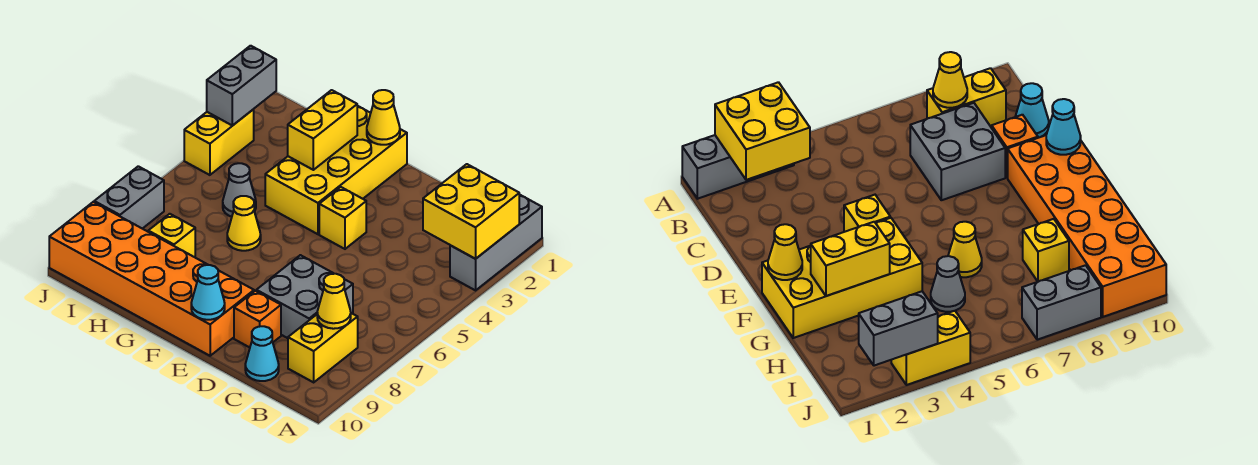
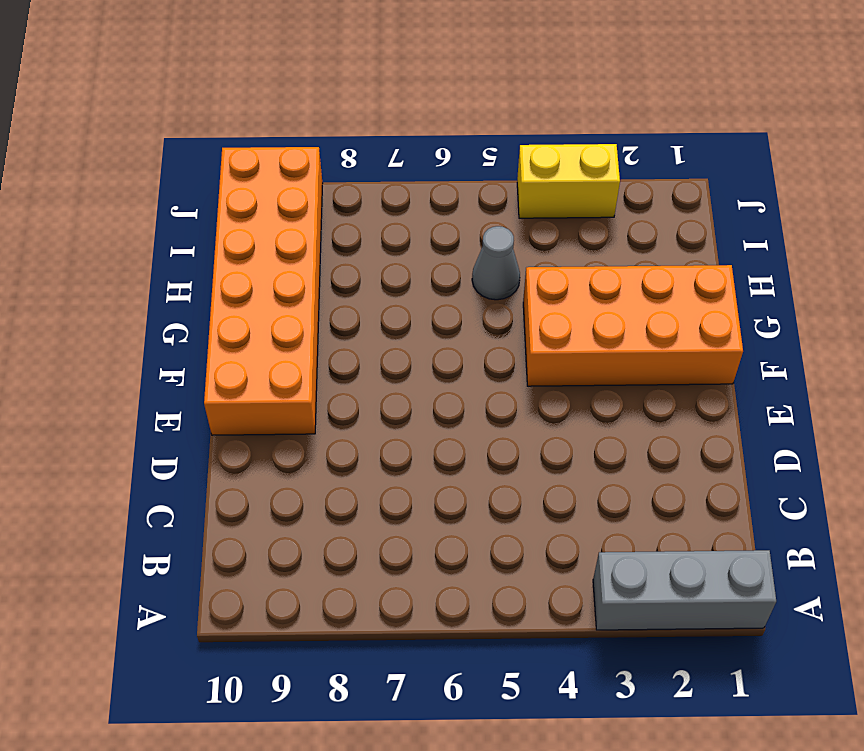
orange brick F1:G4 level 1 -> yellow brick F1:G4 level 1
none -> yellow brick B8:B9 level 1
none -> grey brick C7:D8 level 1
none -> cyan cone C10 level 1

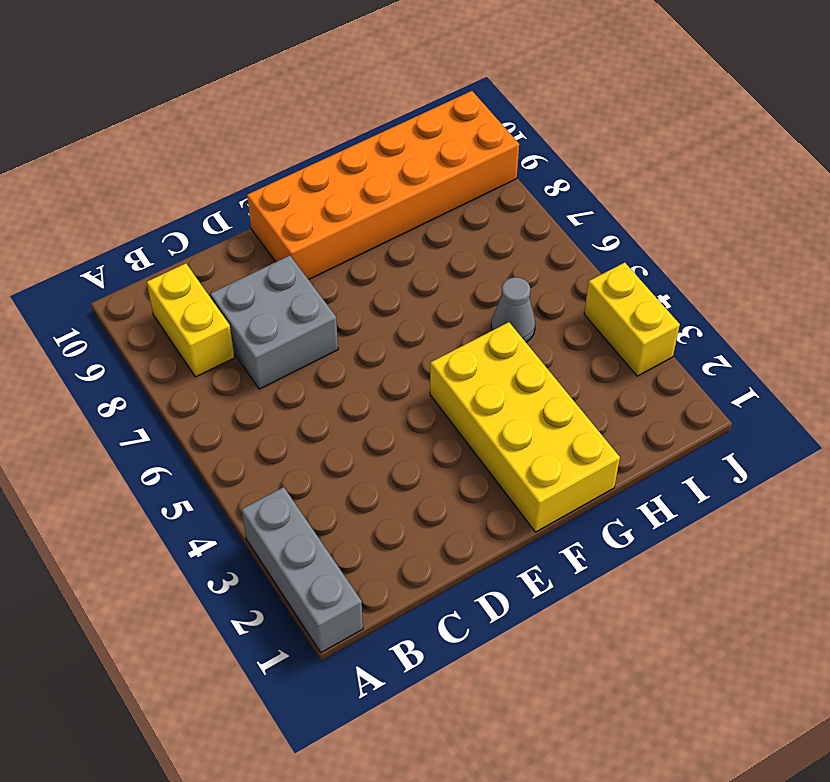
none -> cyan cone C10 level 1
none -> orange brick D9 level 1
none -> yellow brick E4 level 1

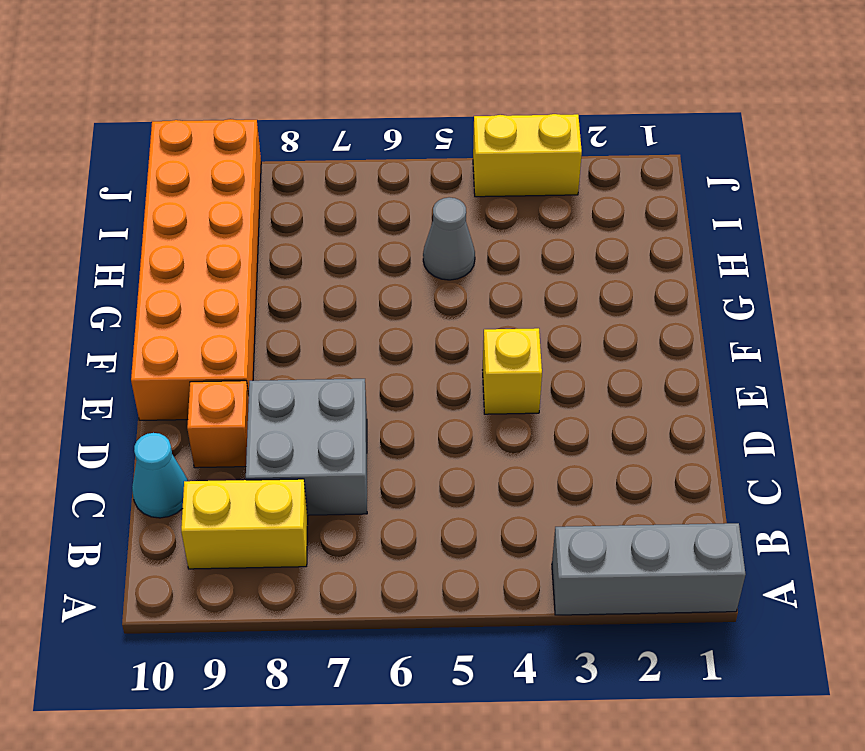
none -> yellow brick F1:G4 level 1
none -> yellow cone G6 level 1
none -> yellow brick H8 level 1

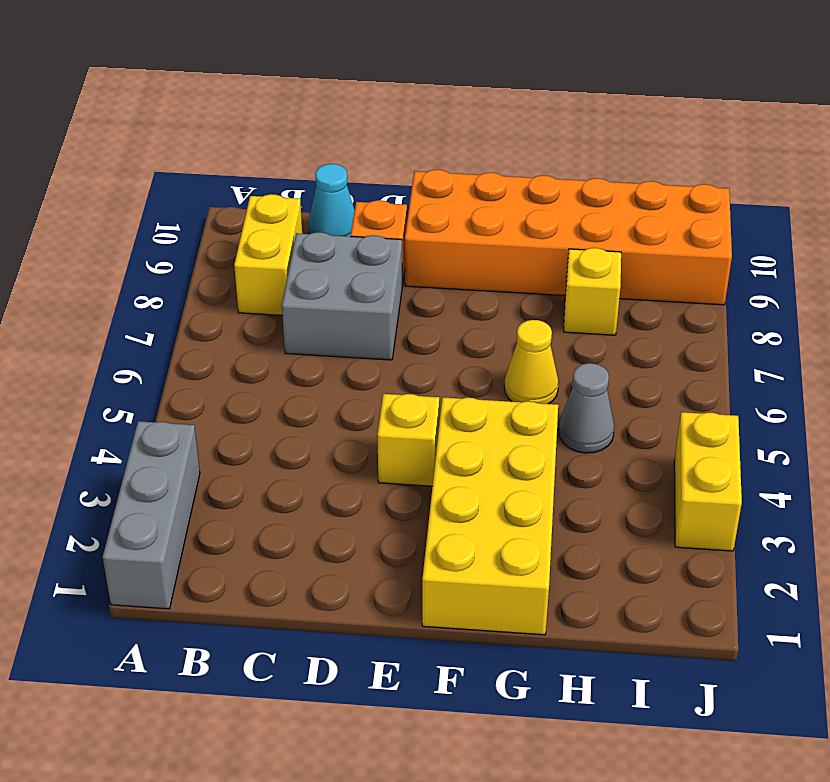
none -> grey brick J7:J8 level 1
none -> yellow brick A2:B3 level 2
none -> yellow cone B8 level 2

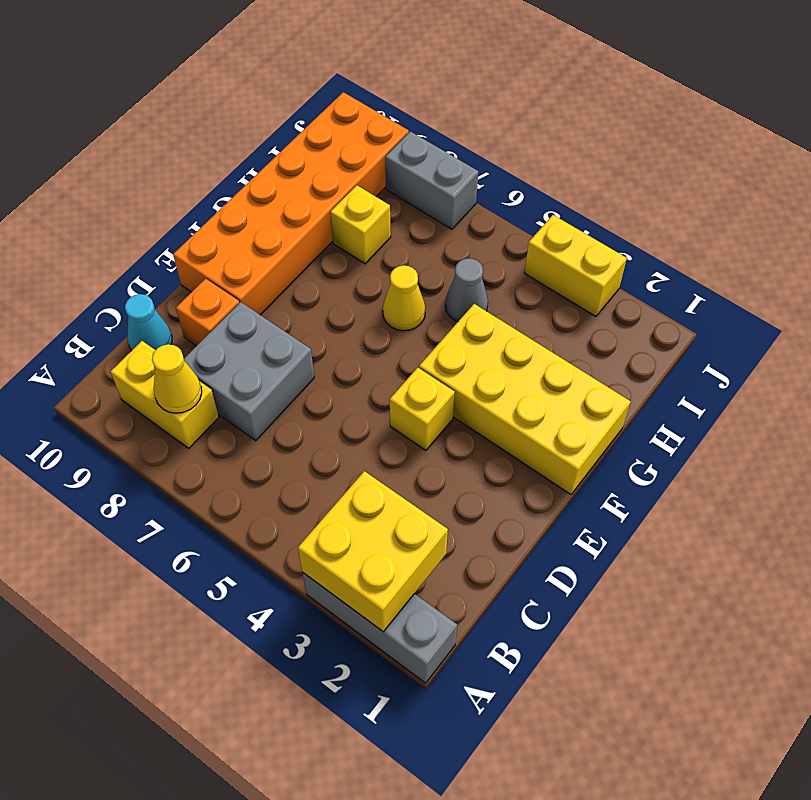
none -> cyan cone E10 level 2
none -> yellow cone F1 level 2
none -> yellow brick G2:G3 level 2

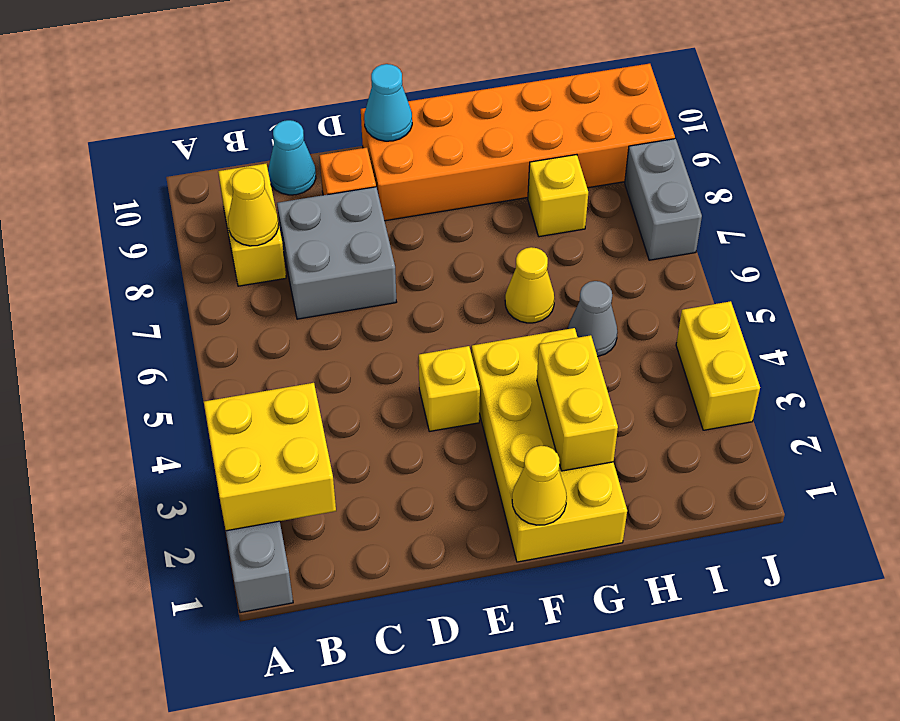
none -> grey brick J2:J3 level 2

